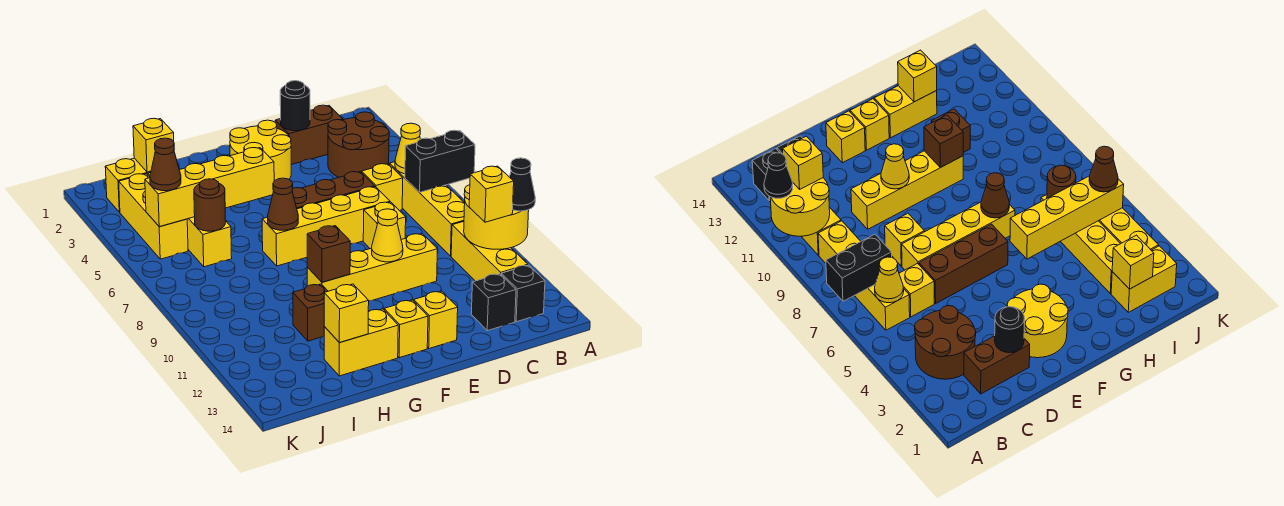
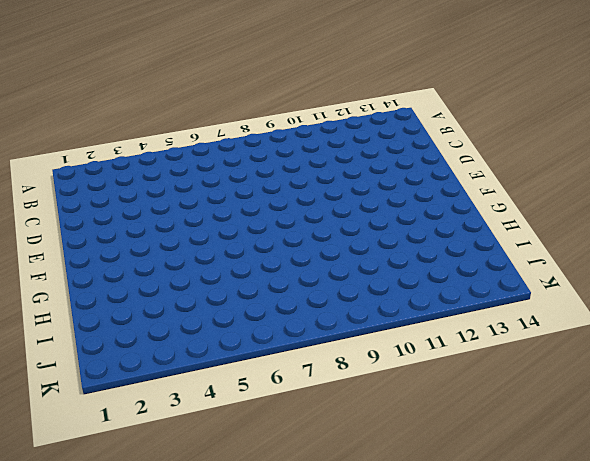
none -> brown round brick B3:C4 level 1
none -> yellow brick B6:B9 level 1
none -> yellow brick B10:B12 level 1
none -> black brick B13 level 1

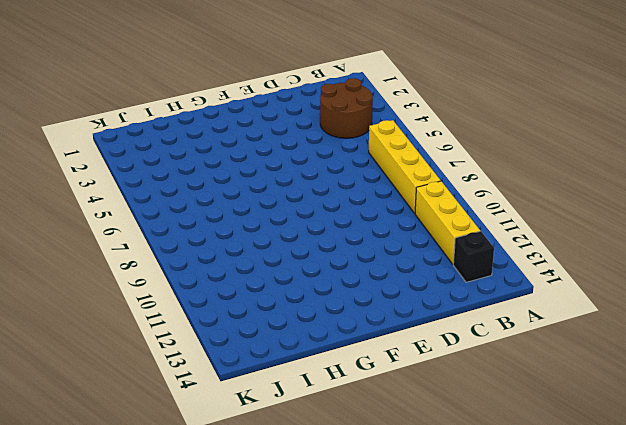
none -> brown brick C2:D2 level 1
none -> yellow brick C6 level 1
none -> black brick C13 level 1
none -> brown brick D6:F6 level 1

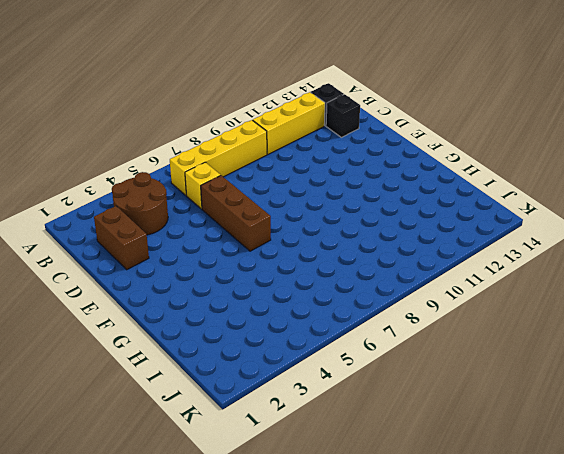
none -> yellow brick D7:G7 level 1
none -> yellow brick D8 level 1
none -> yellow brick D10:G10 level 1
none -> yellow round brick E2:F3 level 1

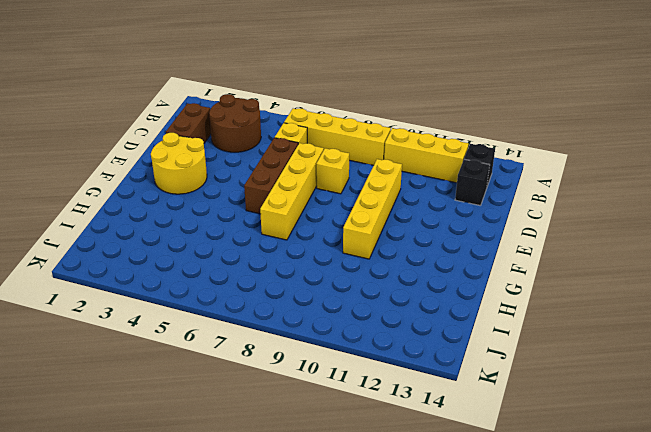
none -> yellow brick E13 level 1
none -> yellow brick F13 level 1
none -> yellow brick G13:H13 level 1
none -> brown brick H11 level 1

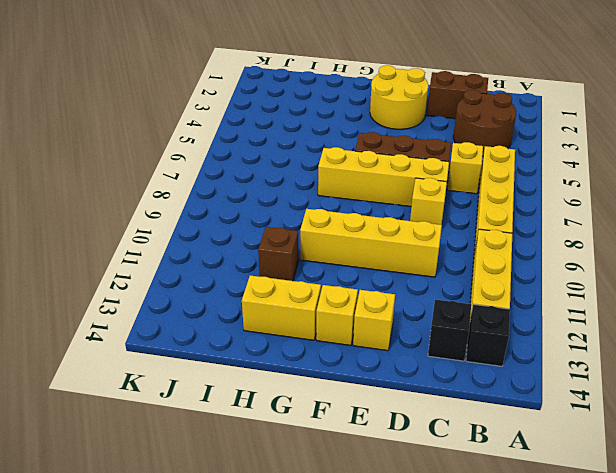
none -> yellow brick I2:J2 level 1
none -> yellow brick I3:I6 level 1
none -> yellow brick J3:J5 level 1
none -> black brick A7:B7 level 2

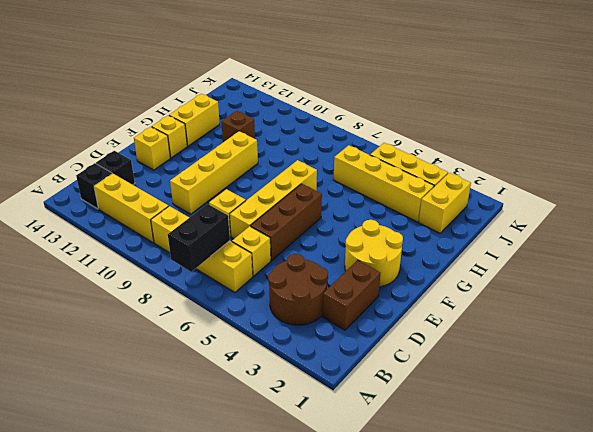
none -> yellow round brick A10:B11 level 2
none -> yellow cone B6 level 2
none -> black round brick D2 level 2
none -> yellow cone E10 level 2

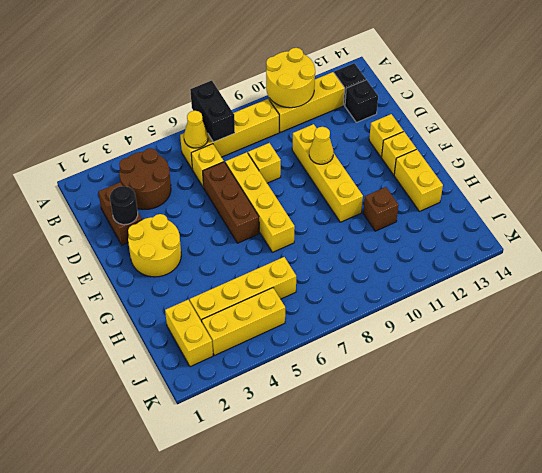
none -> yellow brick G5:J5 level 2
none -> brown cone G7 level 2
none -> brown brick G10 level 2
none -> yellow brick H13 level 2

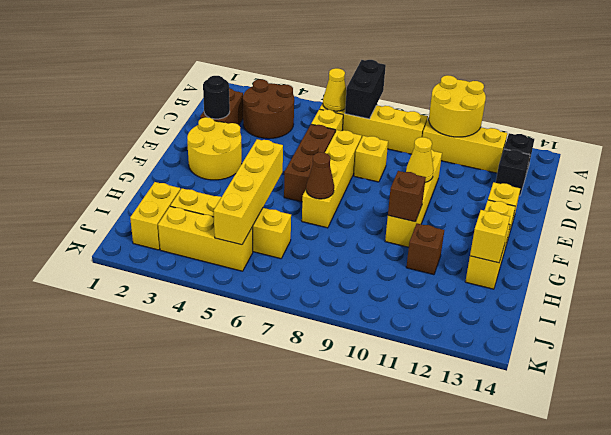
none -> yellow brick I2 level 2
none -> brown round brick I6 level 2
none -> black cone A11 level 3
none -> yellow brick B11 level 3

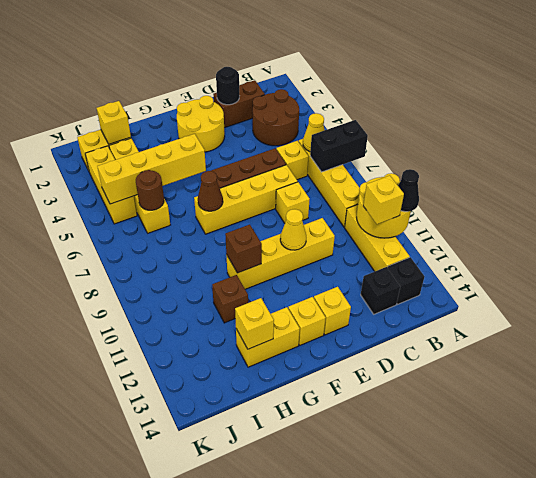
none -> brown cone J5 level 3

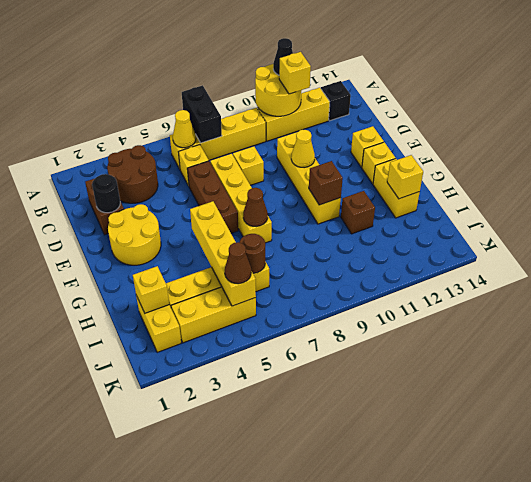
none -> black brick C13 level 1

